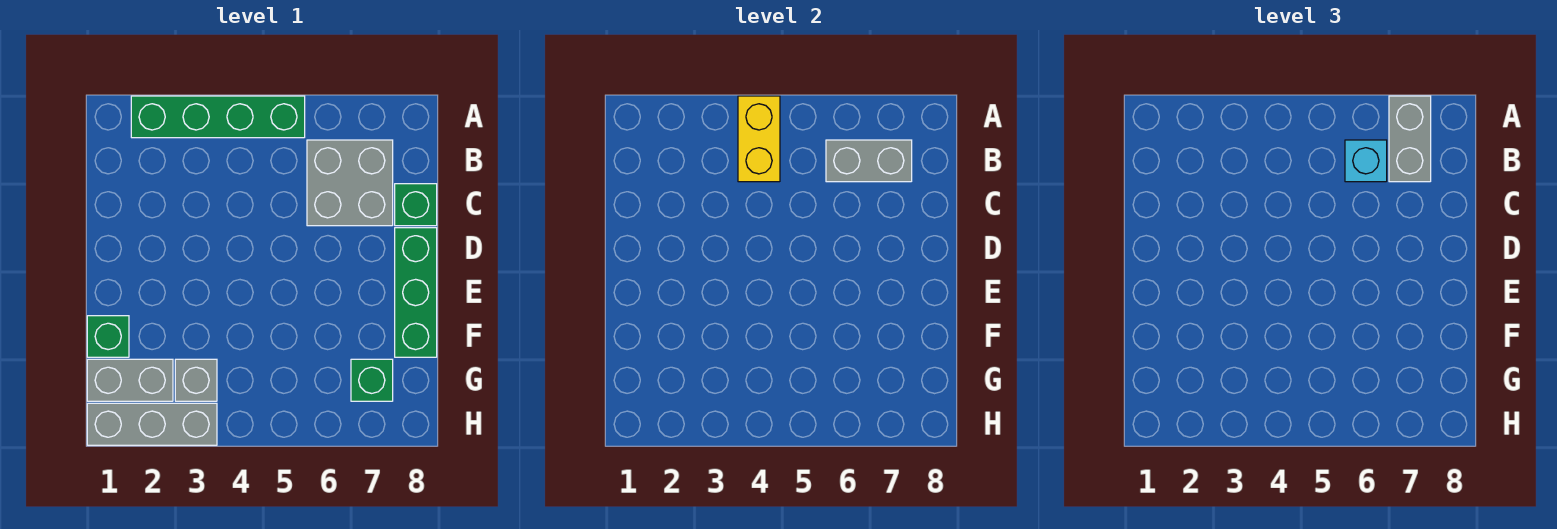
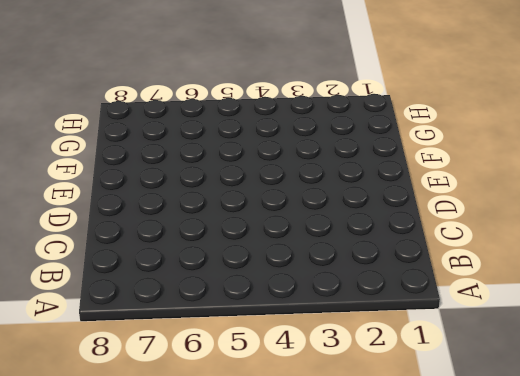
none -> green brick A2:A5 level 1
none -> grey brick B6:C7 level 1
none -> green brick C8 level 1

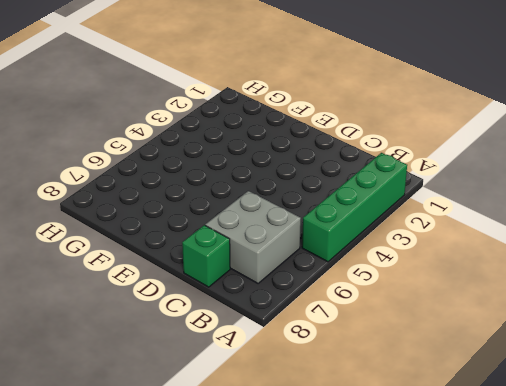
none -> green brick D8:F8 level 1
none -> green brick F1 level 1
none -> grey brick G1:G2 level 1

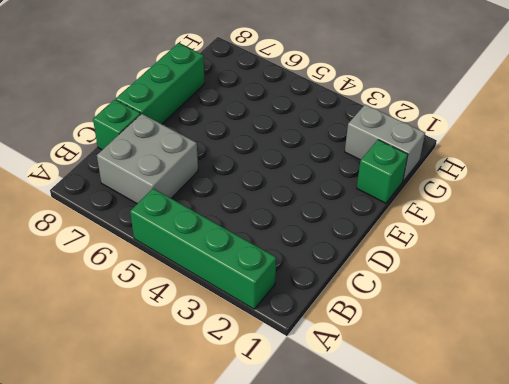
none -> grey brick G3 level 1
none -> green brick G7 level 1
none -> grey brick H1:H3 level 1

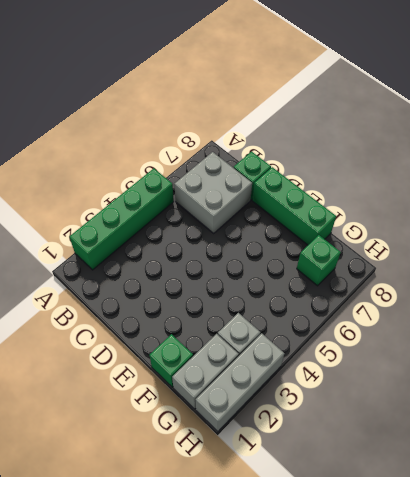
none -> yellow brick A4:B4 level 2
none -> grey brick B6:B7 level 2
none -> grey brick A7:B7 level 3

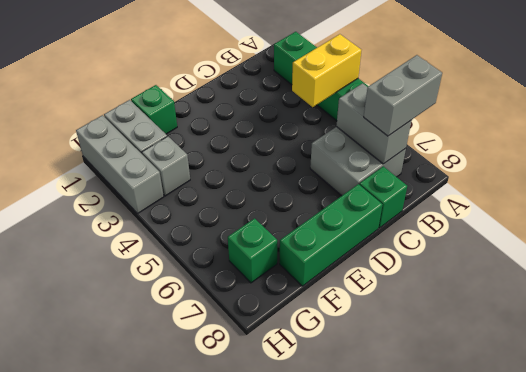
none -> cyan brick B6 level 3

